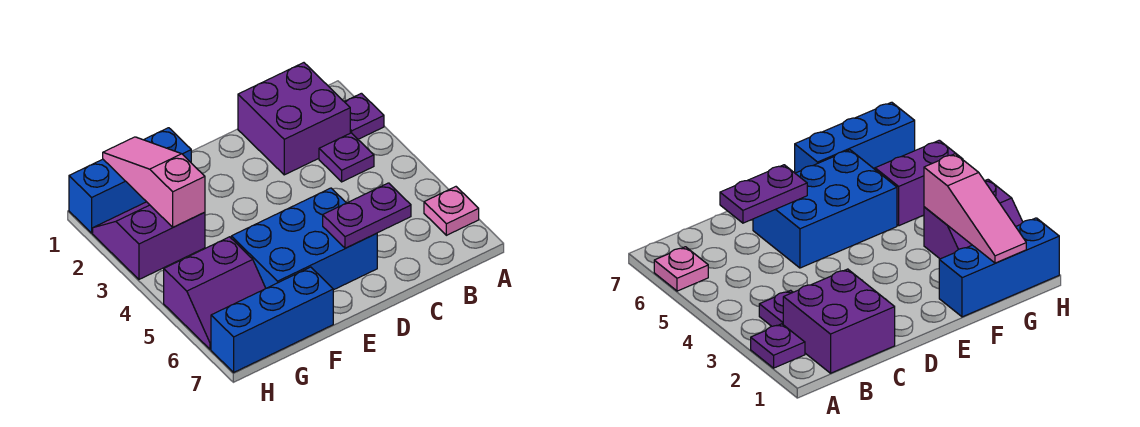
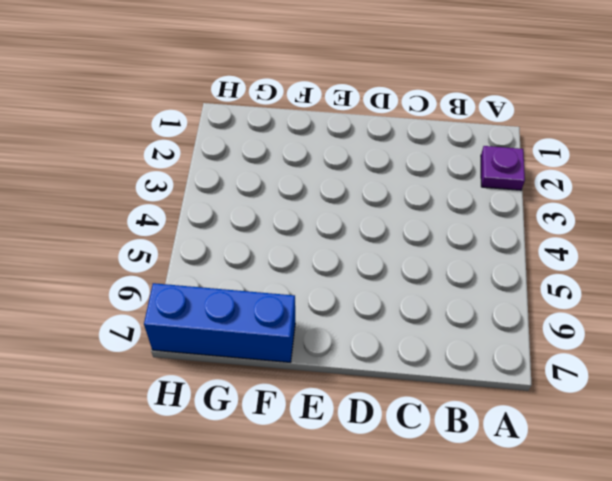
none -> pink plate A6 level 1
none -> purple brick B1:C2 level 1

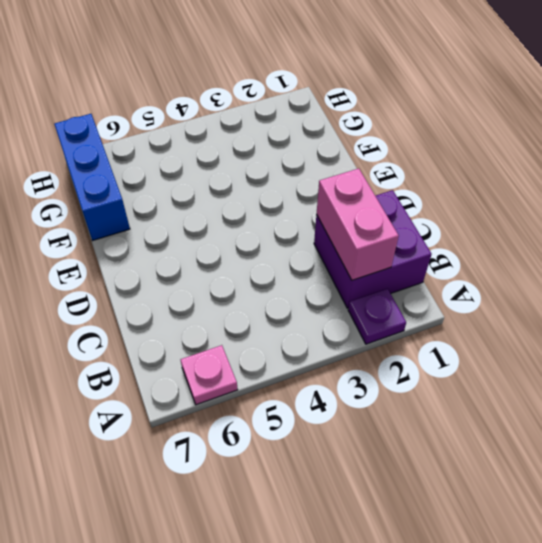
pink brick B2:C2 level 2 -> none
none -> purple plate B3 level 1
none -> blue brick D5:F6 level 1

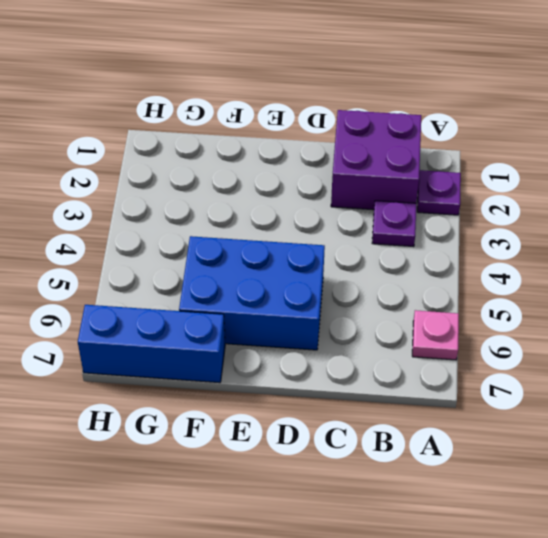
none -> blue brick F1:H1 level 1
none -> purple slope G2:H3 level 1 top 3

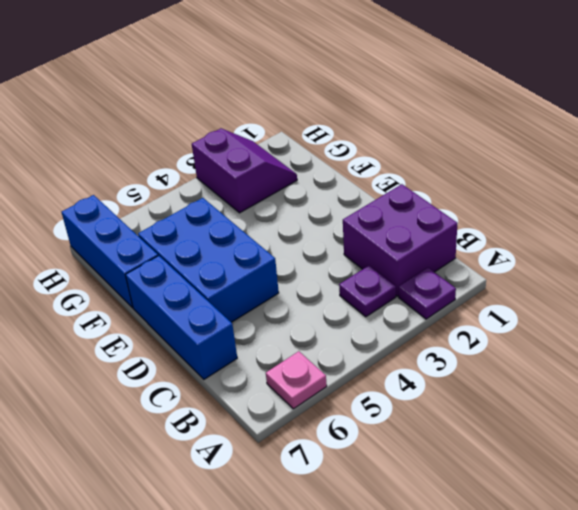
blue brick C7:E7 level 1 -> blue brick F1:H1 level 1
none -> purple slope G5:H6 level 1 top 5
none -> purple plate C6:D6 level 2

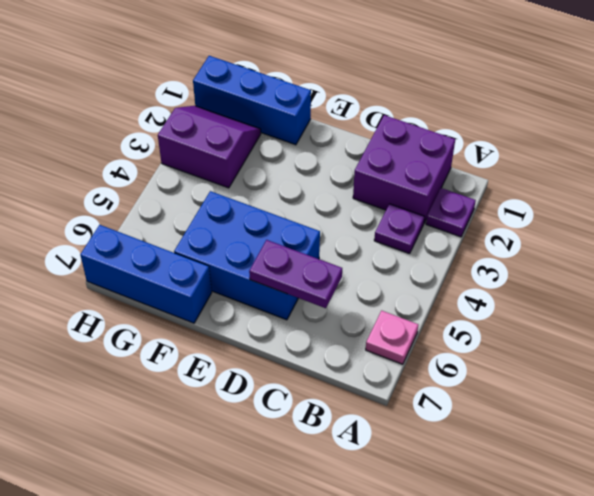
none -> purple slope G5:H6 level 1 top 5
none -> pink slope G1:G3 level 2 top 3

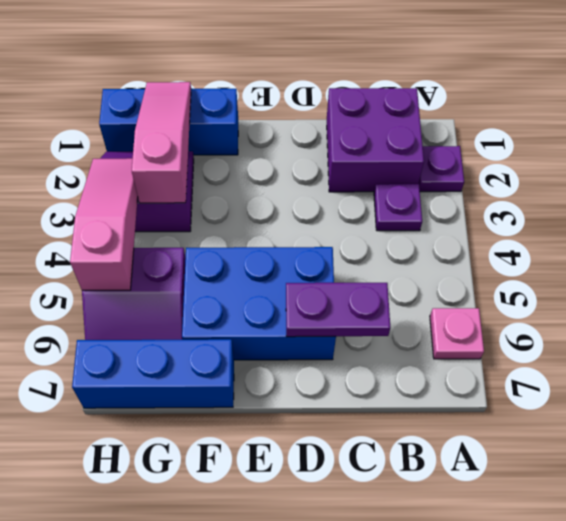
pink slope H3:H5 level 2 top 5 -> none

